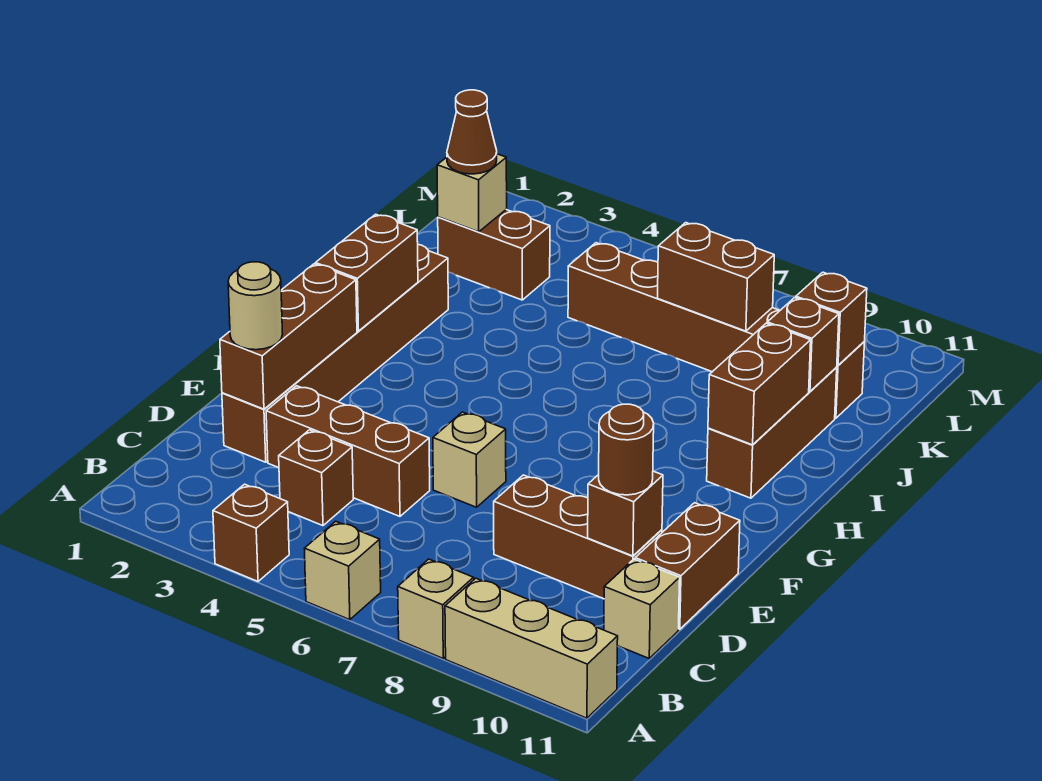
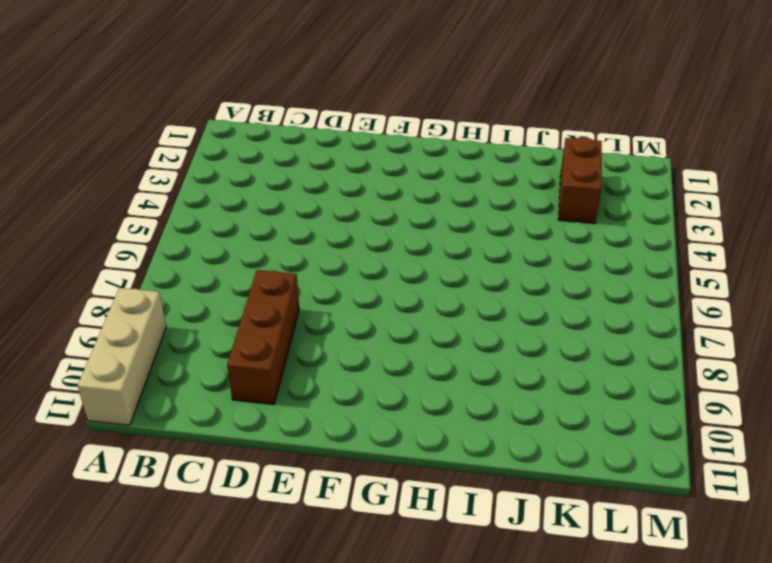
none -> brown brick A4 level 1
none -> tan brick A6 level 1
none -> tan brick A8 level 1

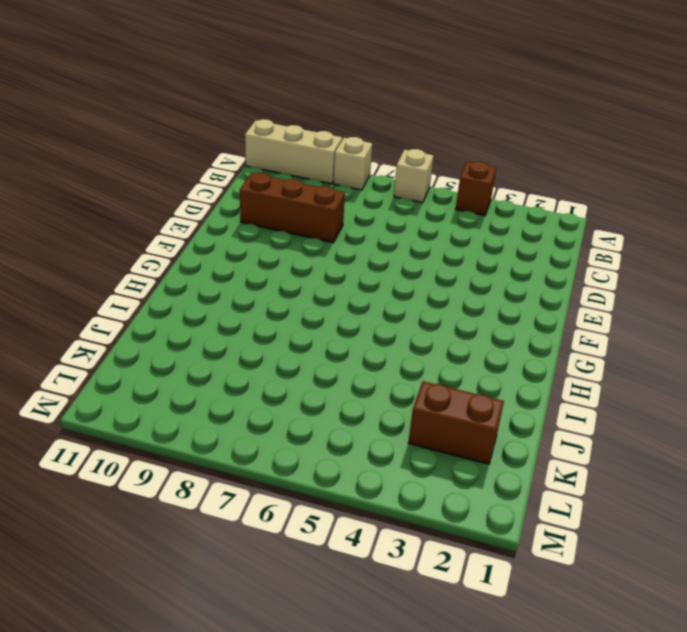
none -> brown brick C4 level 1
none -> tan brick C11 level 1
none -> brown brick D2:I2 level 1

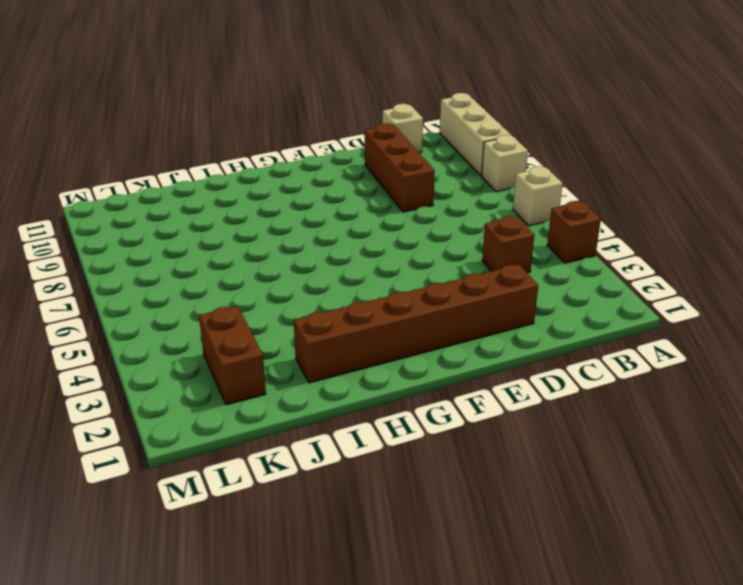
none -> brown brick D3:D5 level 1
none -> brown brick D11:E11 level 1
none -> tan brick E6 level 1

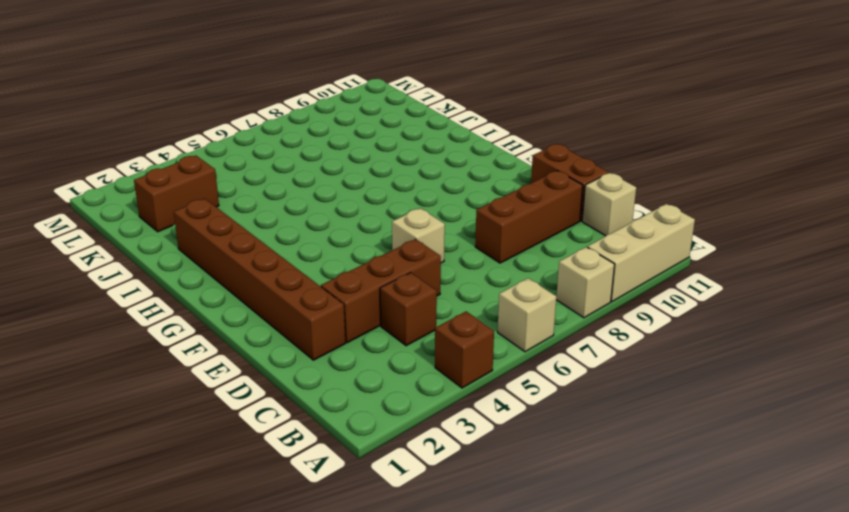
none -> brown brick H10:J10 level 1
none -> brown brick K5:K10 level 1
none -> brown brick D2:F2 level 2

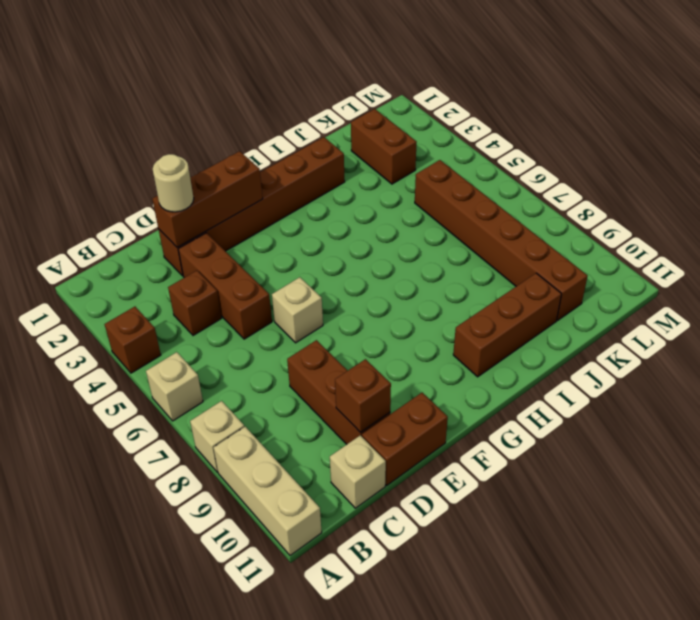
none -> brown brick G2:H2 level 2
none -> brown brick H10:I10 level 2
none -> brown brick J10 level 2

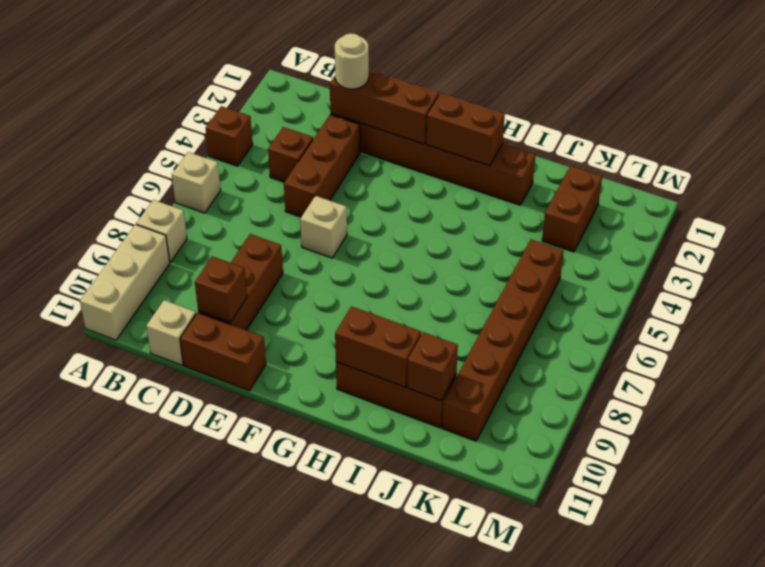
none -> tan brick K2 level 2
none -> brown brick K7:K8 level 2
none -> brown brick K10 level 2

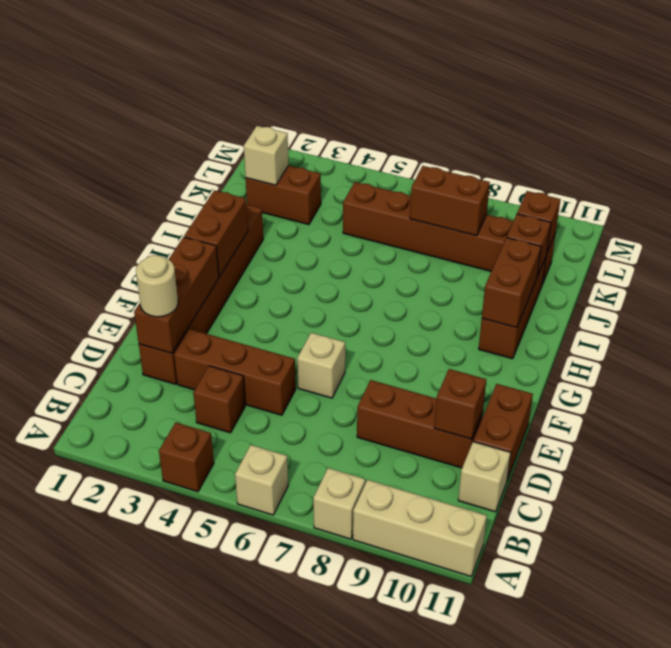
none -> brown round brick D10 level 3
none -> brown cone K2 level 3

